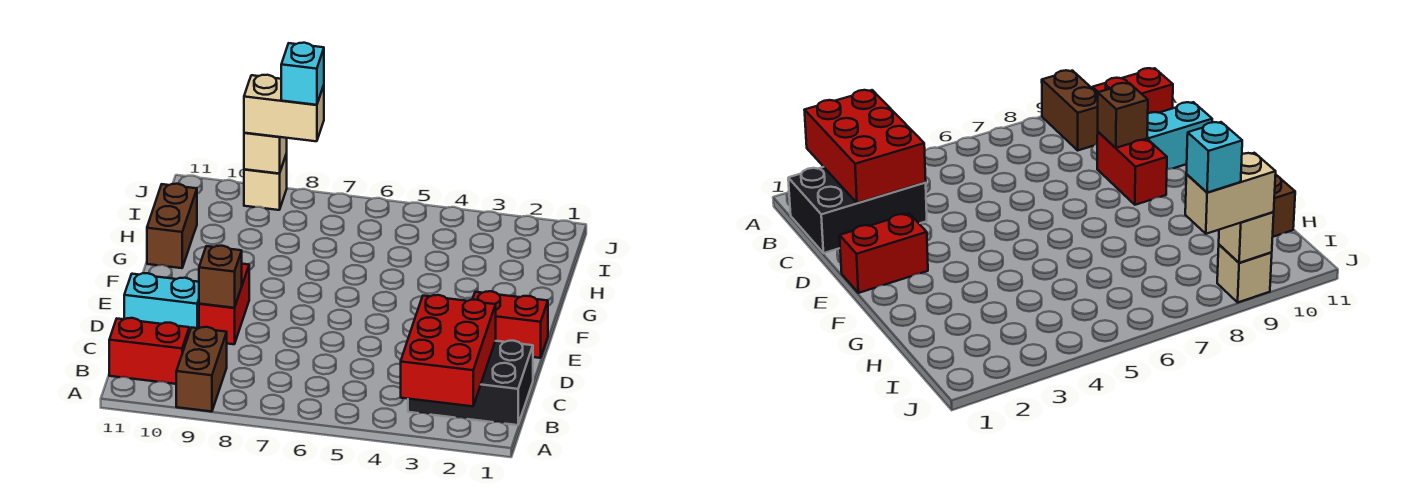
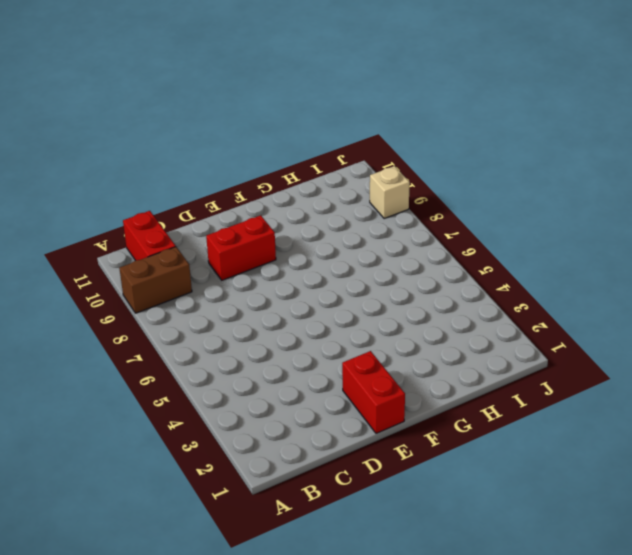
none -> black brick B1:C3 level 1
none -> cyan brick D10:D11 level 1
none -> brown brick G11:H11 level 1

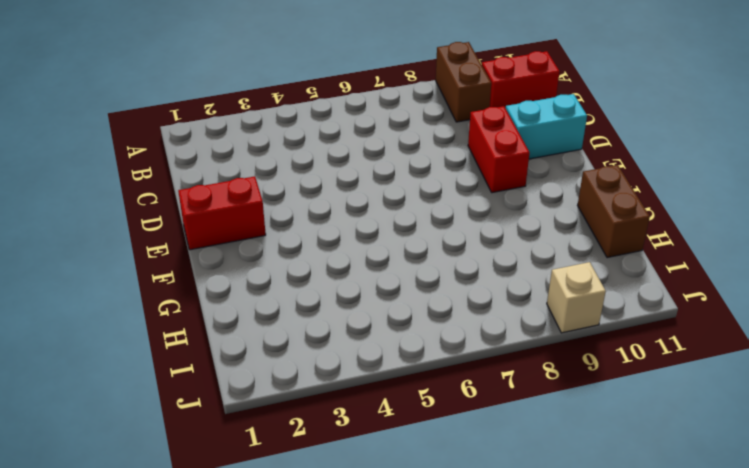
none -> black brick B1:C3 level 1
none -> red brick A2:C3 level 2
none -> brown brick D9 level 2

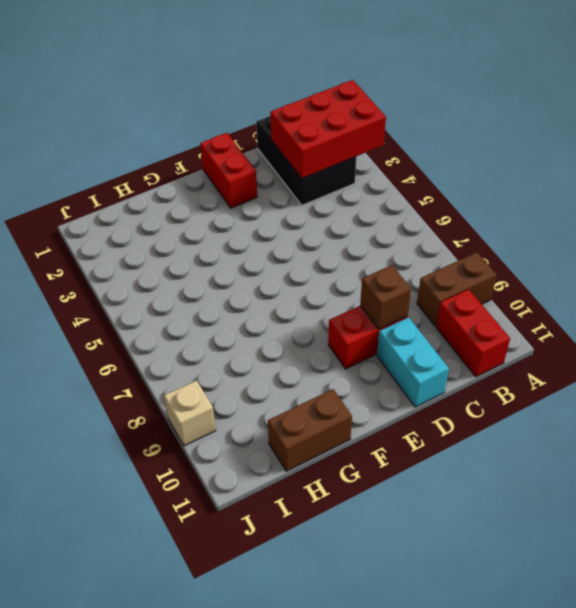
none -> tan brick J9 level 2
none -> tan brick J8:J9 level 3
none -> cyan brick J8 level 4

